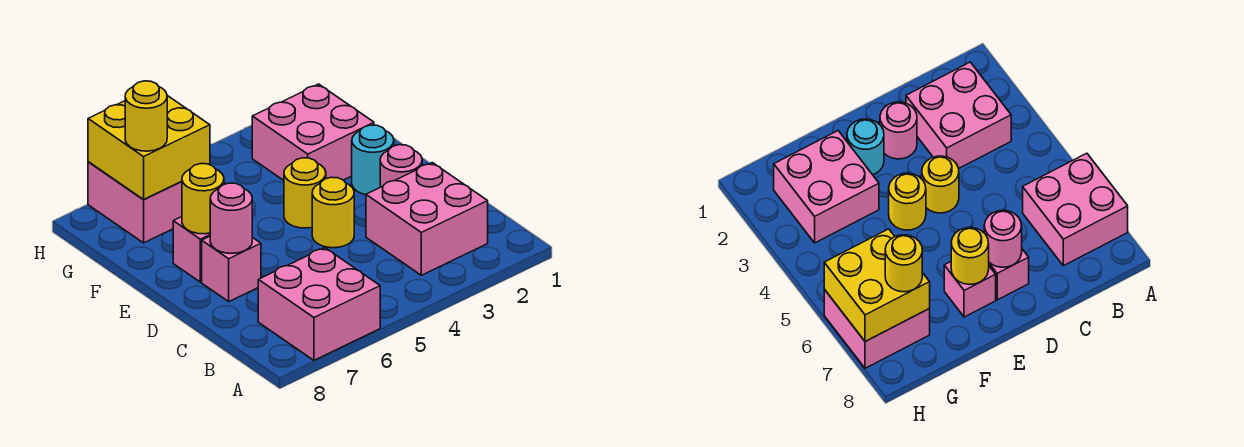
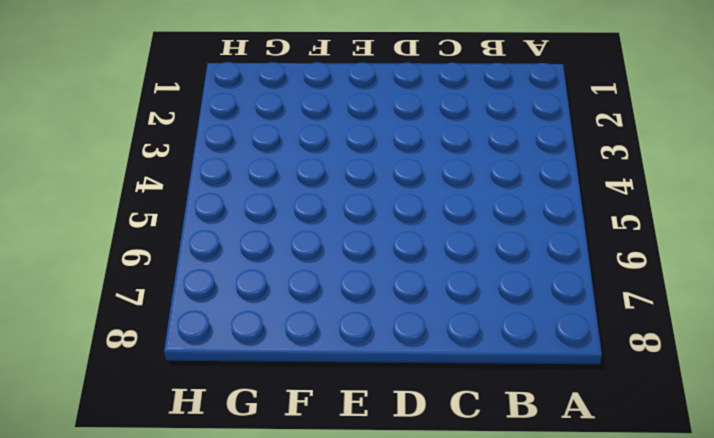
none -> pink brick A6:B7 level 1
none -> pink brick B2:C3 level 1
none -> pink round brick D2 level 1

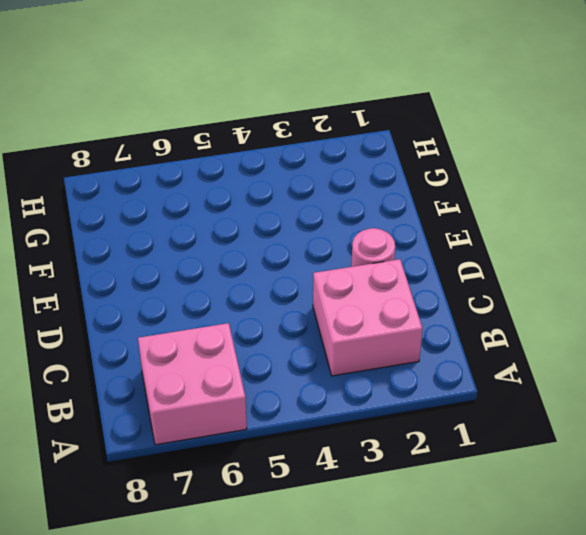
none -> yellow round brick D4 level 1
none -> pink brick D7 level 1
none -> cyan round brick E2 level 1

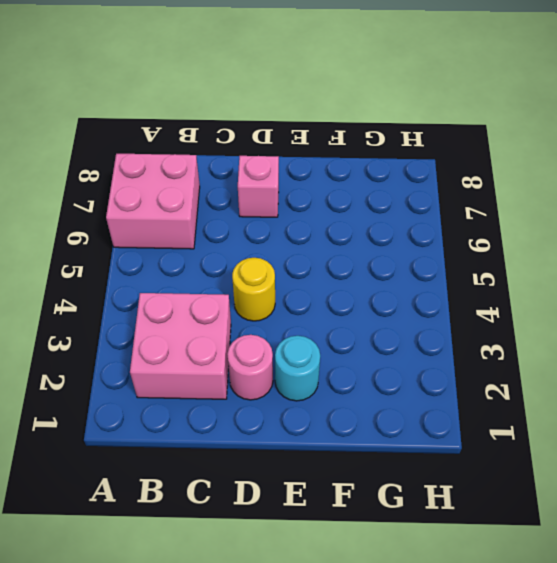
none -> yellow round brick E4 level 1
none -> pink brick E7 level 1
none -> pink brick F2:G3 level 1

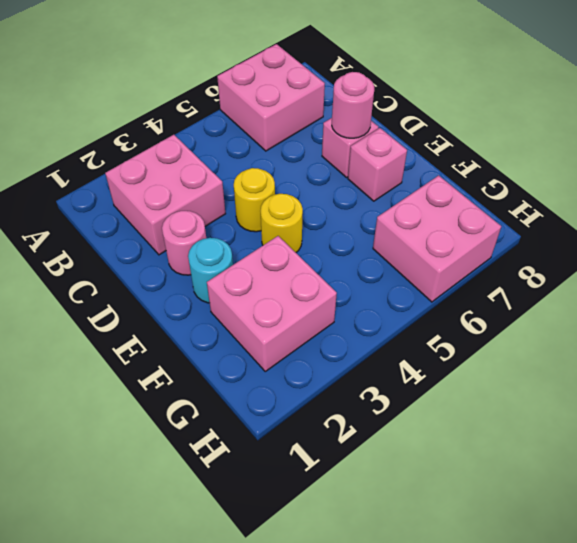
none -> yellow round brick E7 level 2
none -> yellow brick G6:H7 level 2
none -> yellow round brick G7 level 3

